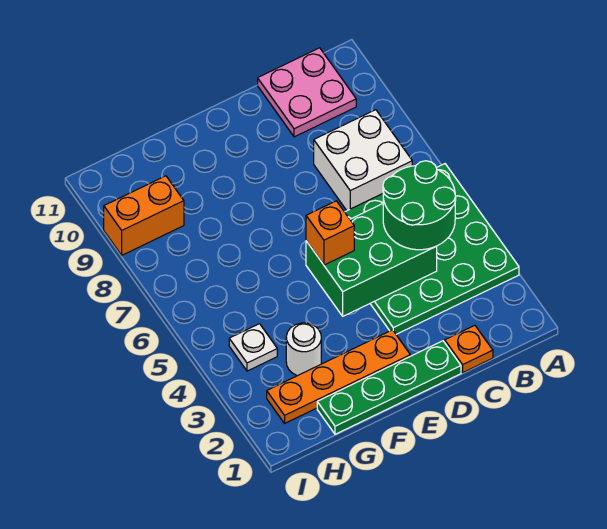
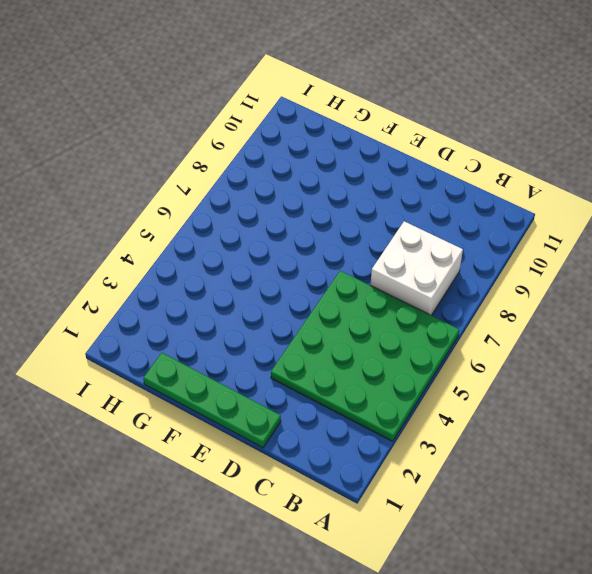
none -> pink plate B10:C11 level 1
none -> orange plate C1 level 1
none -> orange plate E2:H2 level 1

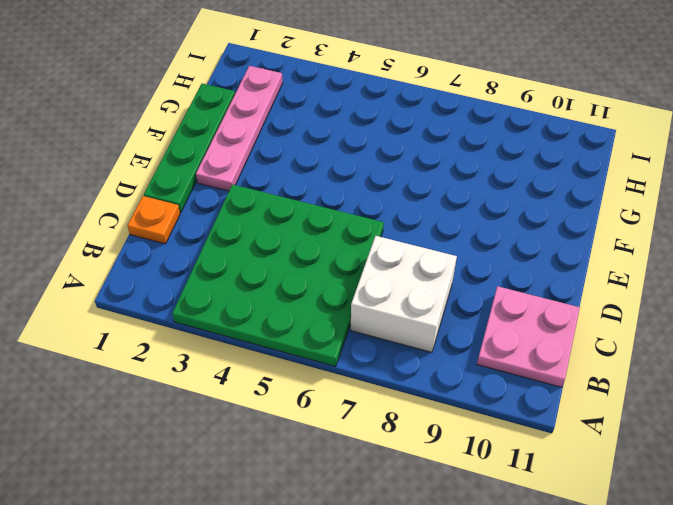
pink plate E2:H2 level 1 -> orange plate E2:H2 level 1
none -> white round brick G3 level 1
none -> white plate H4 level 1
none -> orange brick H9:I9 level 1

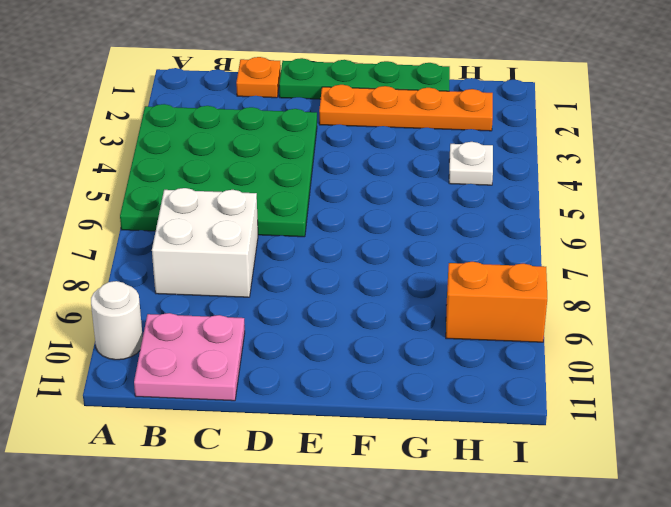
white round brick A10 level 1 -> white round brick G3 level 1
none -> green brick C4:E5 level 2
none -> green round brick B4:C5 level 3
none -> orange brick E5 level 3

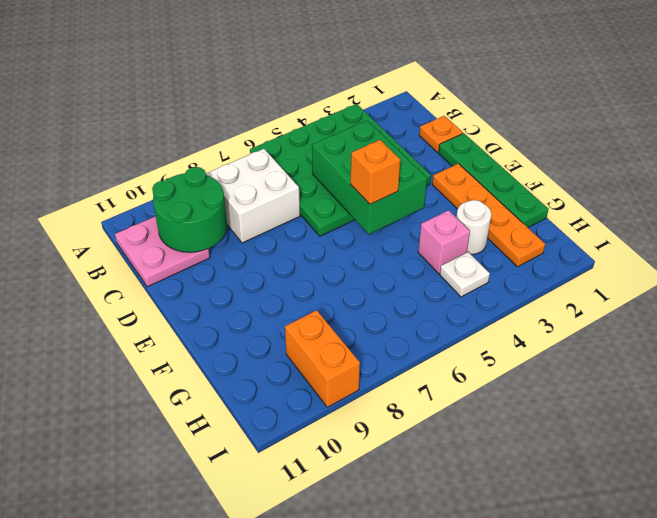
green round brick B9:C10 level 2 -> green round brick B4:C5 level 3
pink brick G4 level 1 -> none

